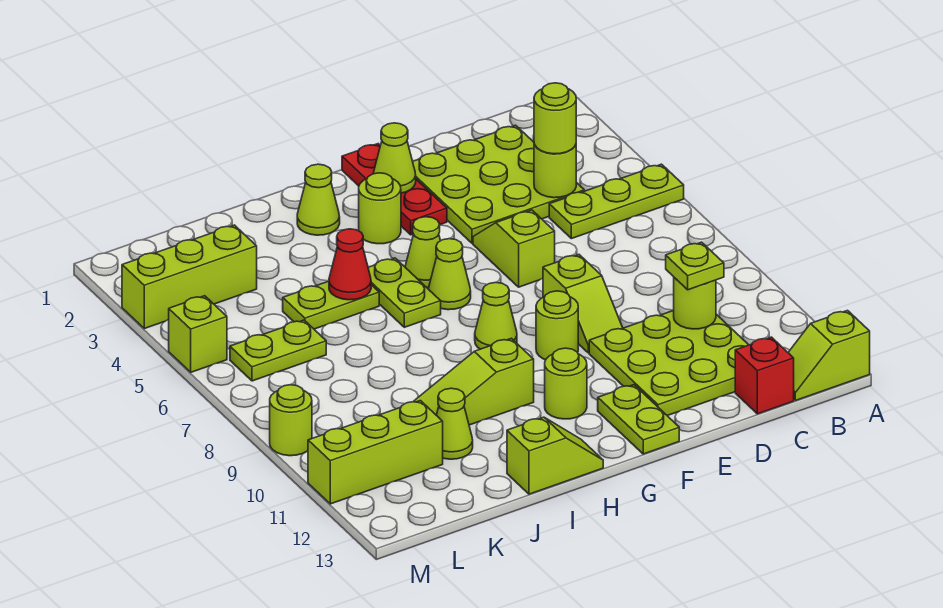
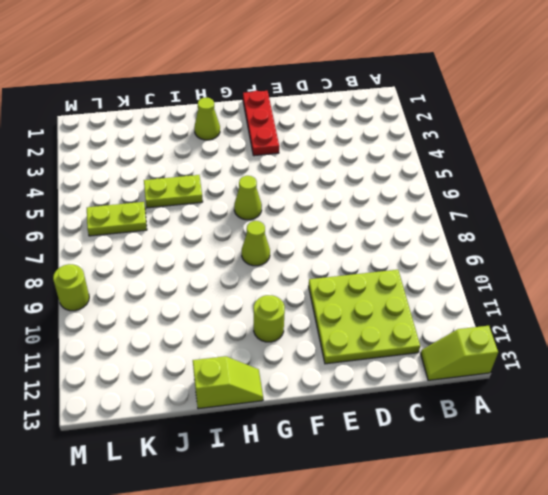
none -> lime plate A5:C5 level 1
none -> lime plate C2:E4 level 1
none -> red brick C13 level 1
none -> lime slope E5:E6 level 1 top 6

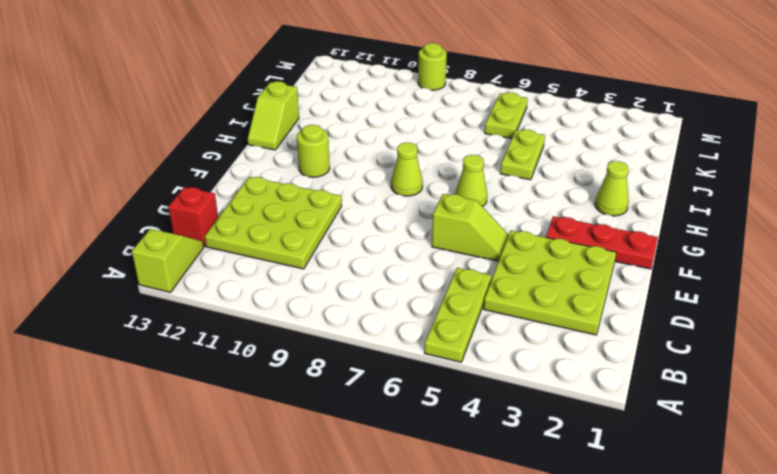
none -> lime slope E8:E9 level 1 top 8
none -> lime round brick F9 level 1
none -> lime plate F12:F13 level 1
none -> lime round brick G3 level 1

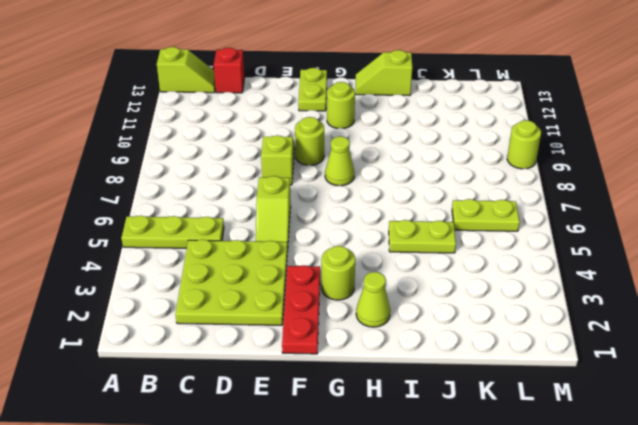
none -> lime plate C10:E12 level 1
none -> lime cone G5 level 1
none -> lime cone G6 level 1
none -> lime plate H5:H6 level 1

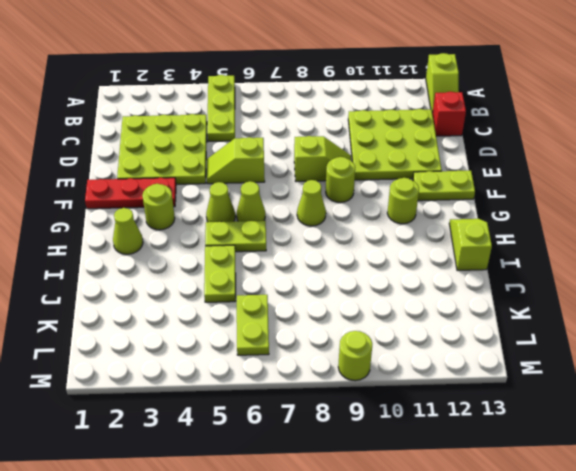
none -> lime slope H10:J10 level 1 top H
none -> lime cone J11 level 1
none -> lime brick K3:M3 level 1
none -> lime brick K11:M11 level 1

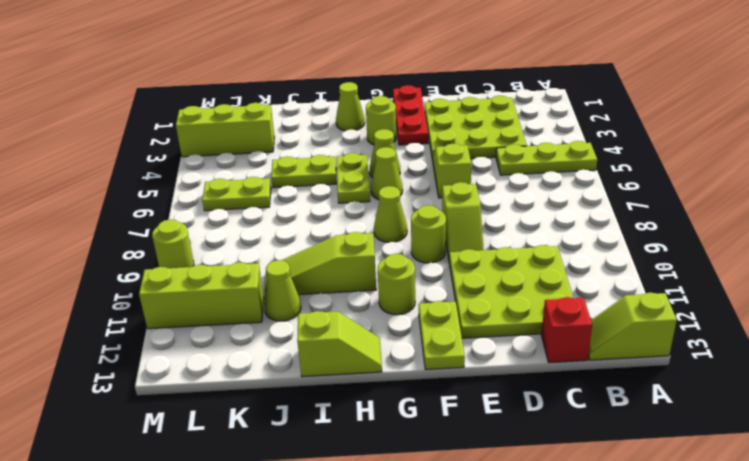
none -> lime brick M5 level 1
none -> lime round brick C4 level 2
none -> lime round brick C10 level 2
none -> lime cone F2 level 2

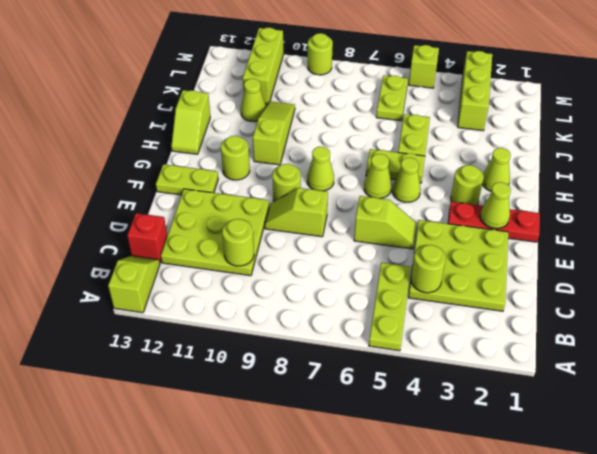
none -> red cone I5 level 2
none -> lime round brick C4 level 3
none -> lime plate C10 level 3

